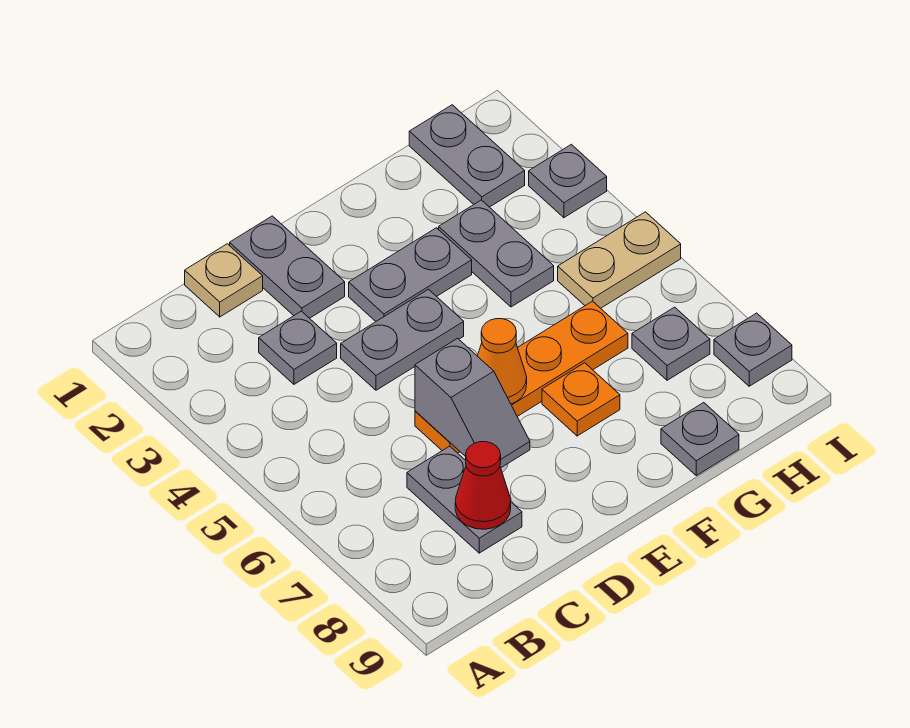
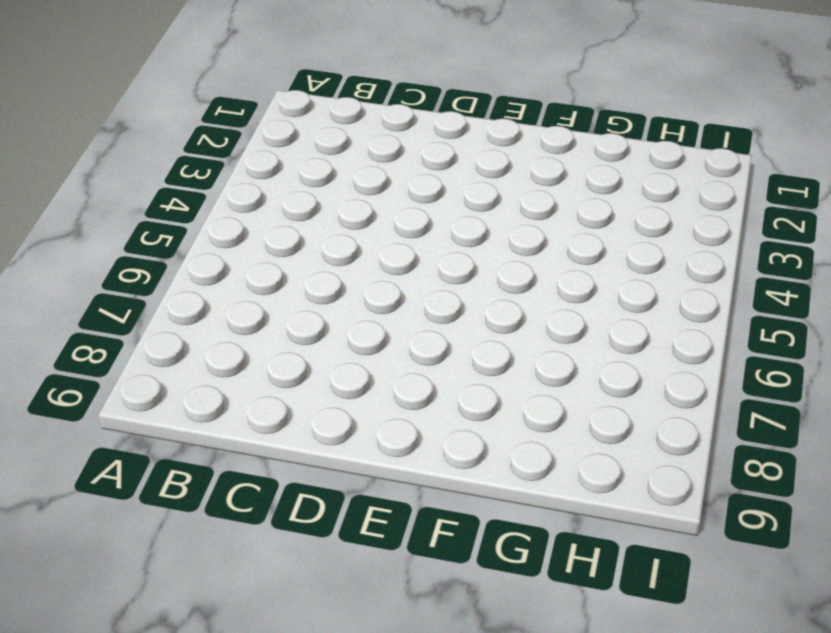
none -> tan plate C1 level 1
none -> grey plate C3 level 1
none -> grey plate C7:C8 level 1

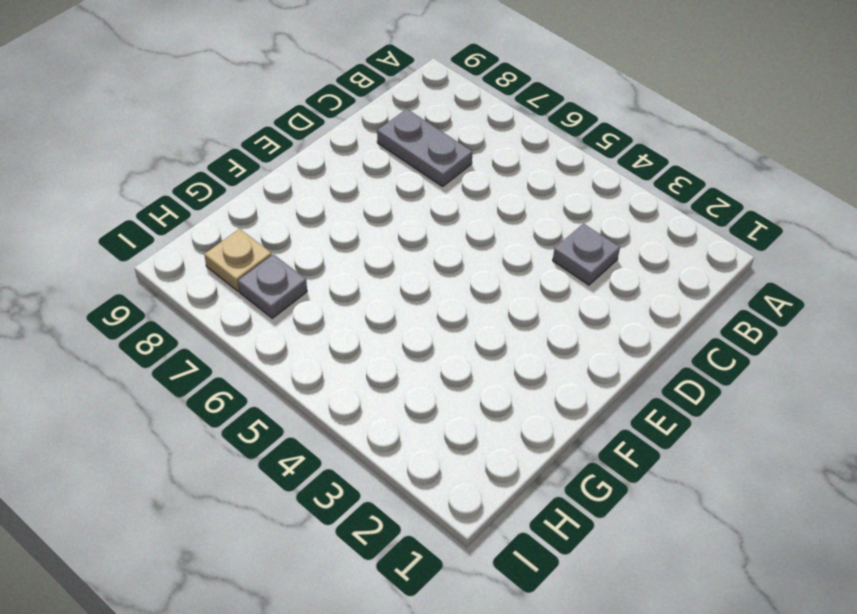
tan plate H8 level 1 -> tan plate C1 level 1
none -> grey plate D1:D2 level 1
none -> grey plate D4:E4 level 1
none -> orange plate D6:G6 level 1

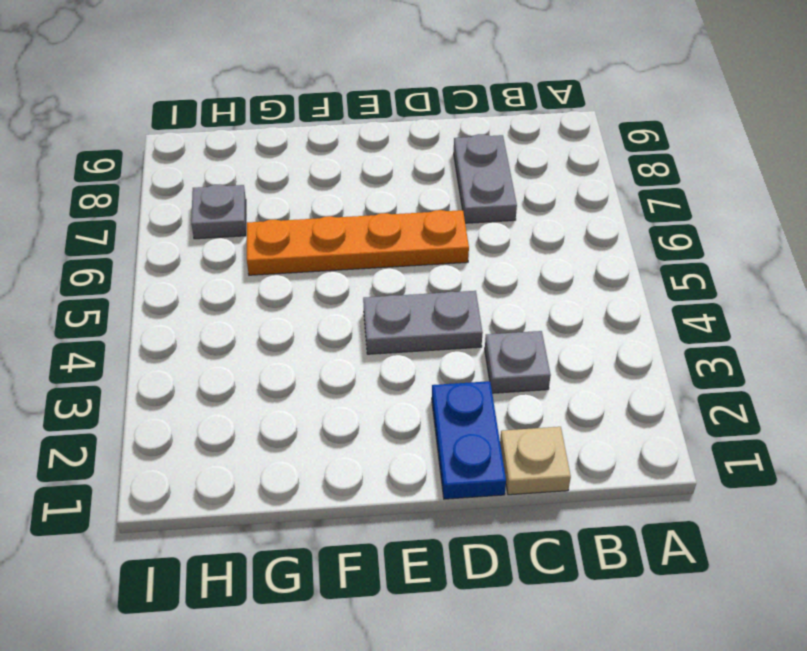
blue plate D1:D2 level 1 -> grey plate D1:D2 level 1
none -> grey plate E3:F3 level 1
none -> orange plate F7 level 1
none -> grey plate G3:G4 level 1

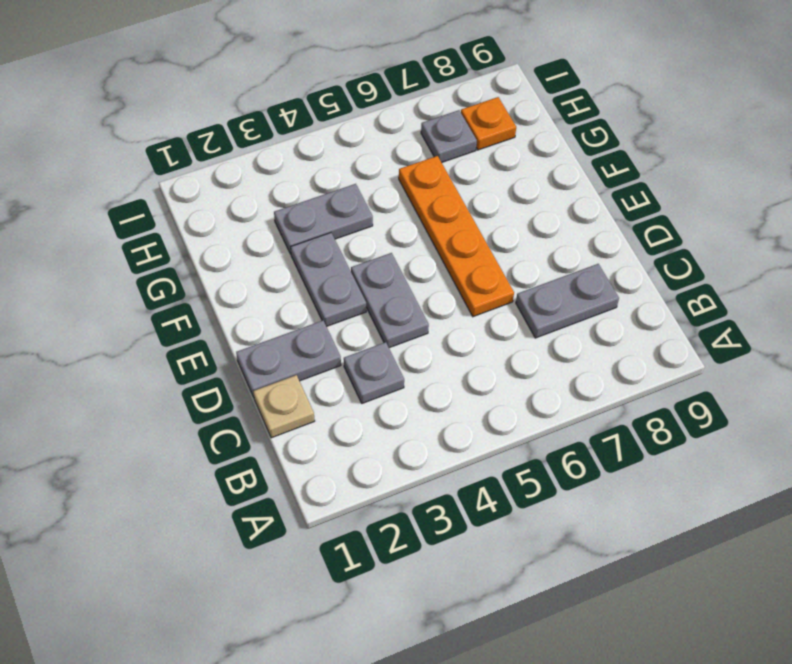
orange plate H8 level 1 -> orange plate F7 level 1
none -> grey plate G9 level 1
none -> grey plate H1:H2 level 1
none -> tan plate H5:I5 level 1

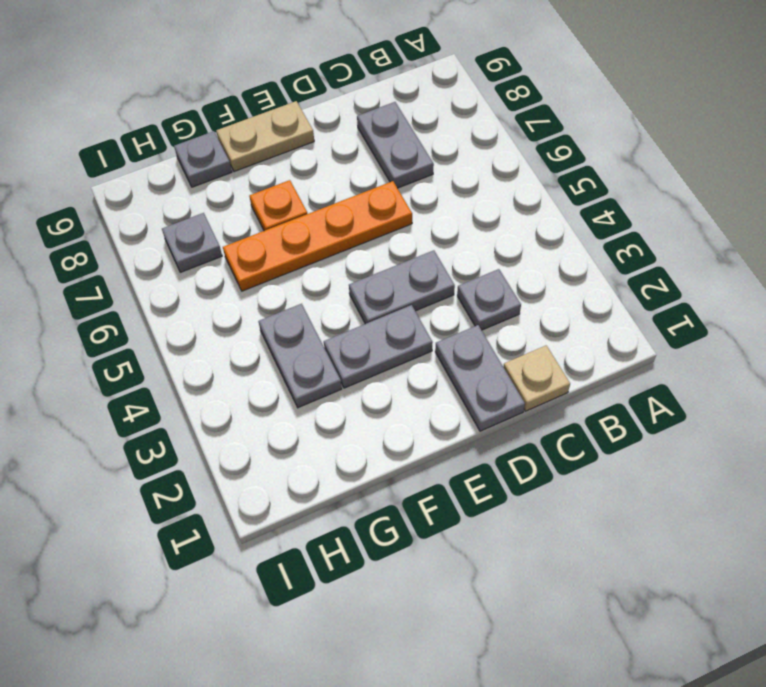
tan plate E9:F9 level 1 -> tan plate H5:I5 level 1
none -> grey plate H1:H2 level 1
none -> grey plate I3 level 1
none -> grey plate I8 level 1

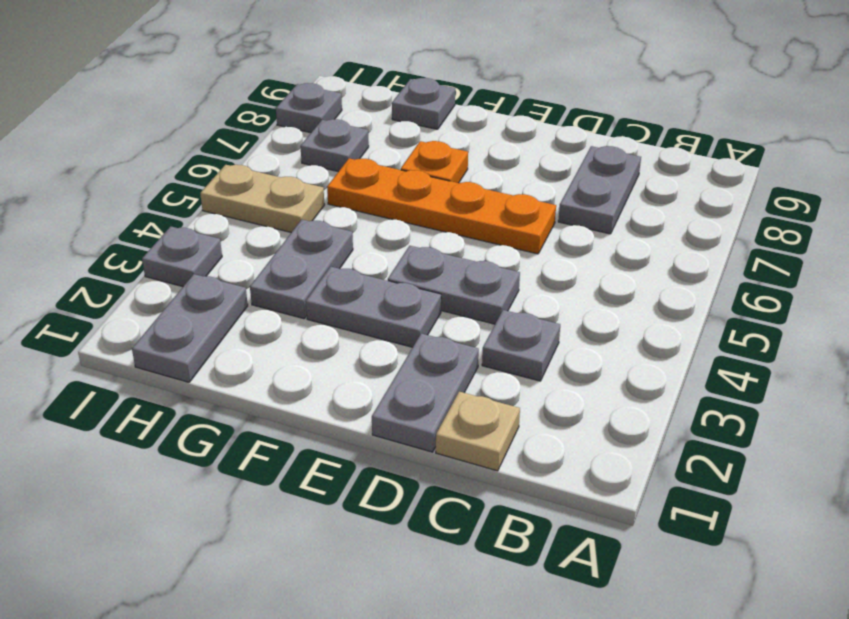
none -> red cone C8 level 2
none -> grey slope D6:D7 level 2 top 6
none -> orange cone E6 level 2

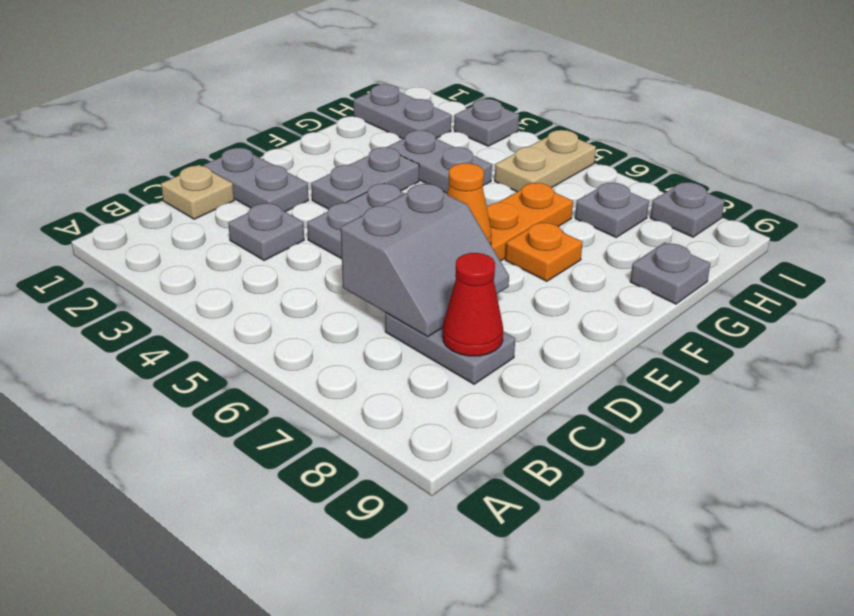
grey slope C6:D7 level 2 top 6 -> grey slope D6:D7 level 2 top 6

